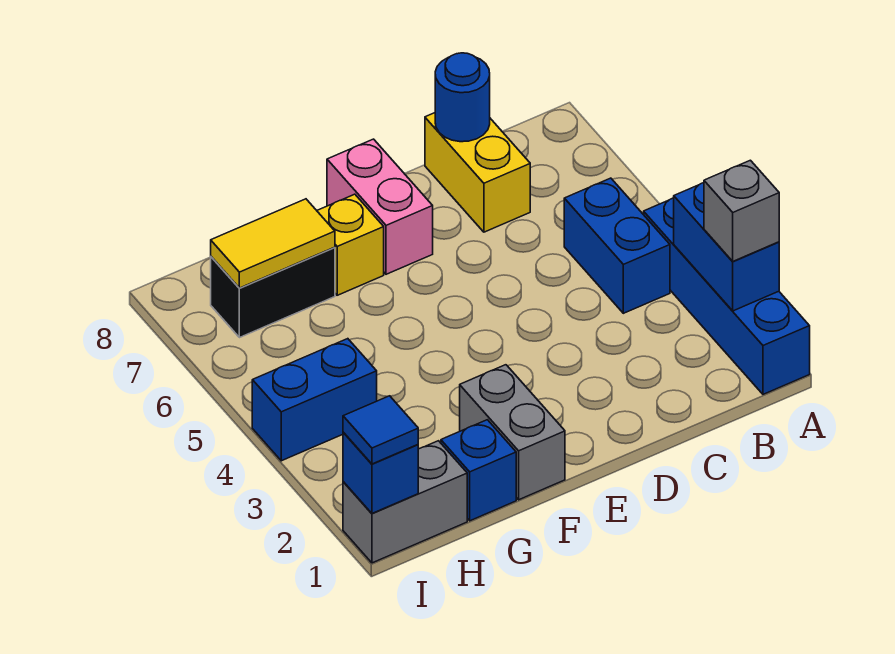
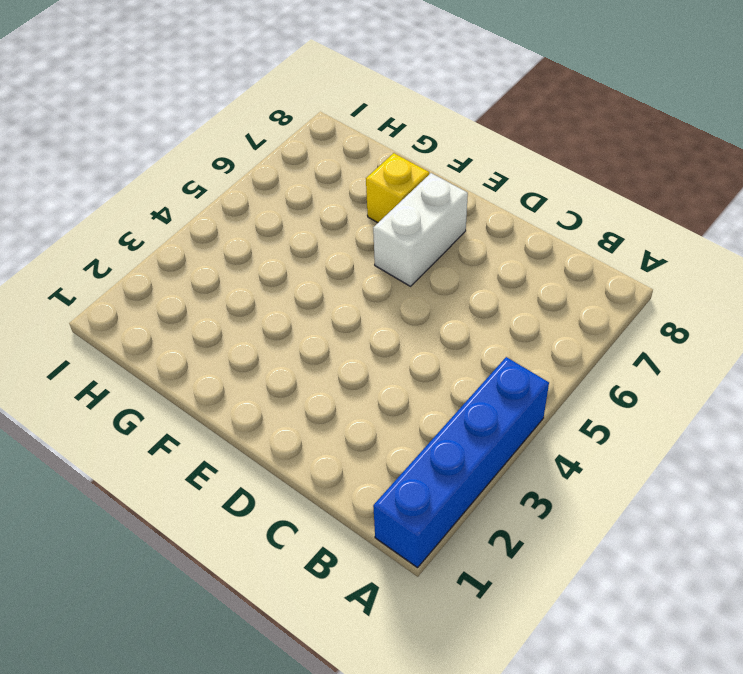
white brick E6:E7 level 1 -> pink brick E7:E8 level 1
none -> blue brick B4:B5 level 1
none -> yellow brick C7:C8 level 1
none -> grey brick F1:F2 level 1

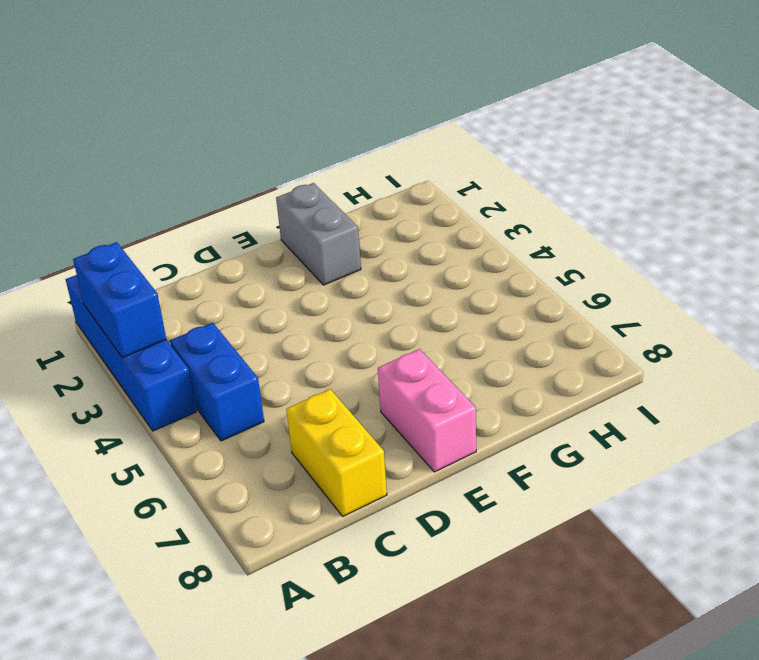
none -> yellow brick F7 level 1
none -> blue brick G1 level 1
none -> black brick G7:H7 level 1

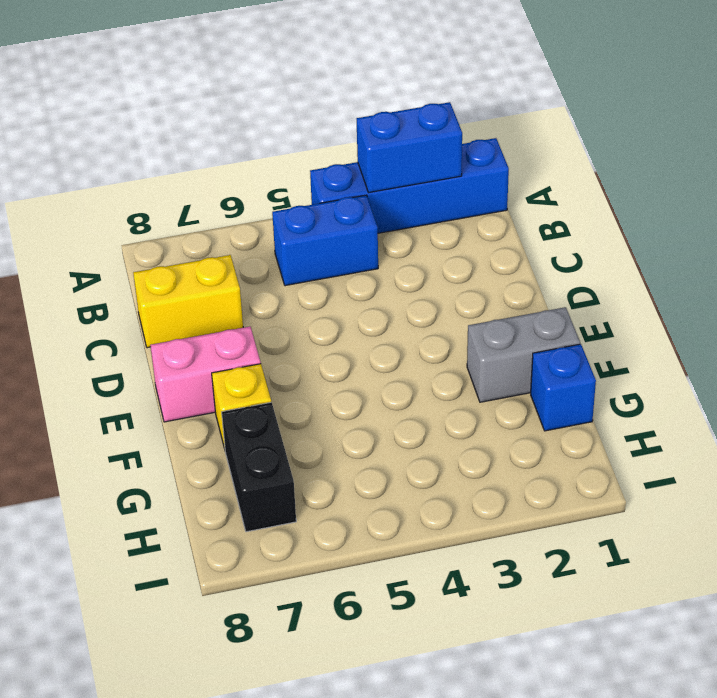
none -> grey brick H1:I1 level 1
none -> blue brick H4:I4 level 1
none -> blue round brick C8 level 2

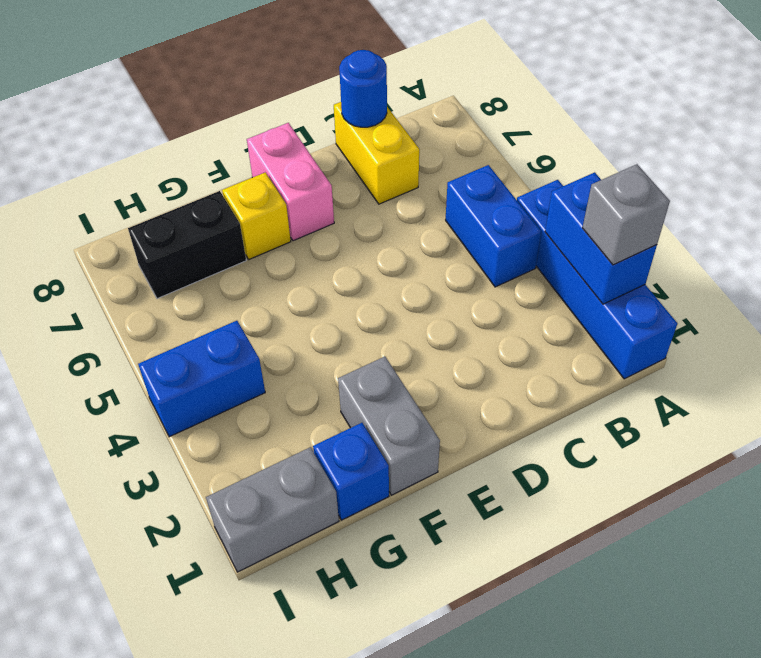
none -> yellow tile G7:H7 level 2
none -> blue brick I1 level 2
none -> blue tile I1 level 3

